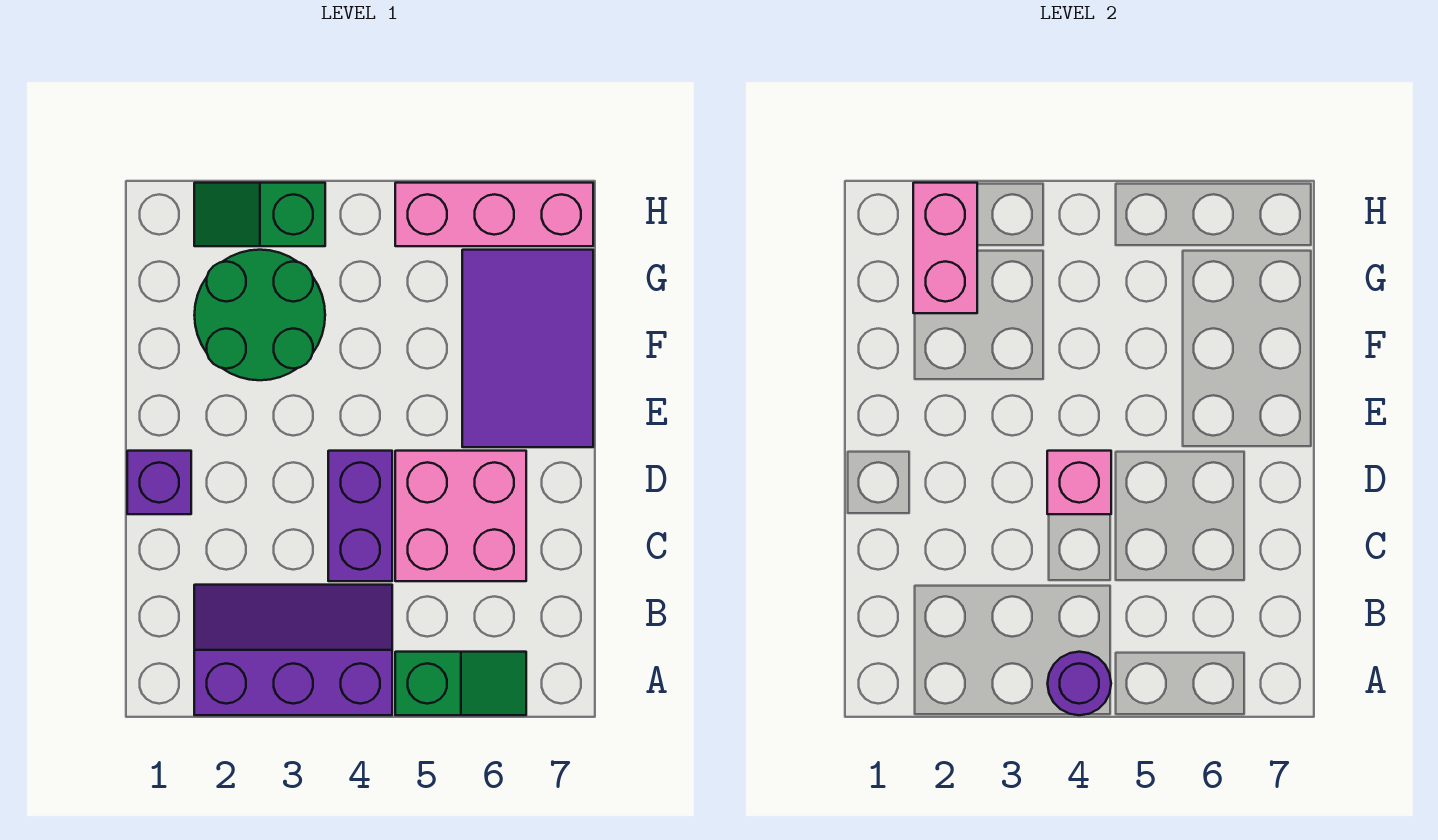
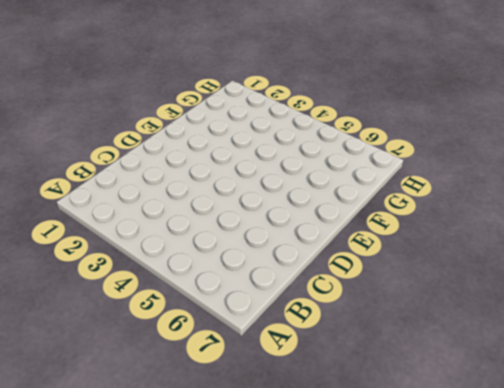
none -> purple slope A2:B4 level 1 top A
none -> green slope A5:A6 level 1 top 5
none -> purple brick C4:D4 level 1

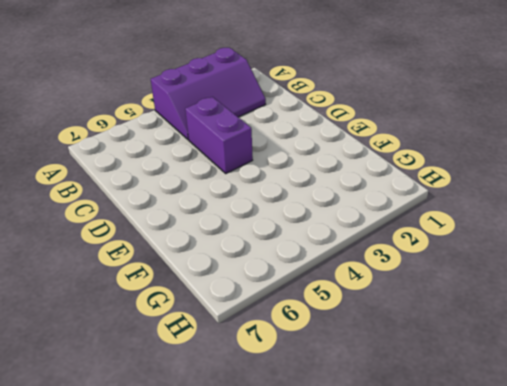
none -> green slope A5:A6 level 1 top 5
none -> pink brick C5:D6 level 1
none -> purple brick D1 level 1

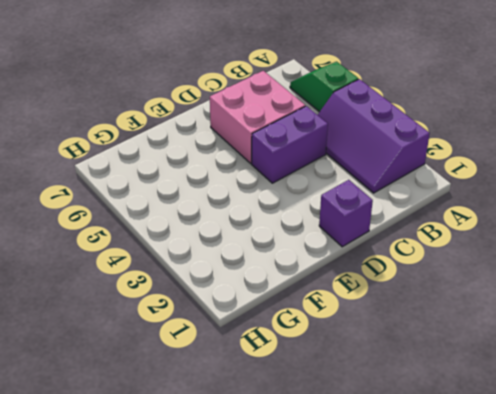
none -> purple tile E6:G7 level 1
none -> green round brick F2:G3 level 1
none -> green slope H2:H3 level 1 top 3

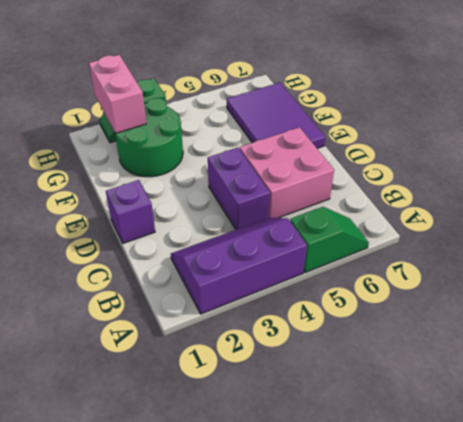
none -> pink brick H5:H7 level 1
none -> purple round brick A4 level 2
none -> pink brick D4 level 2

